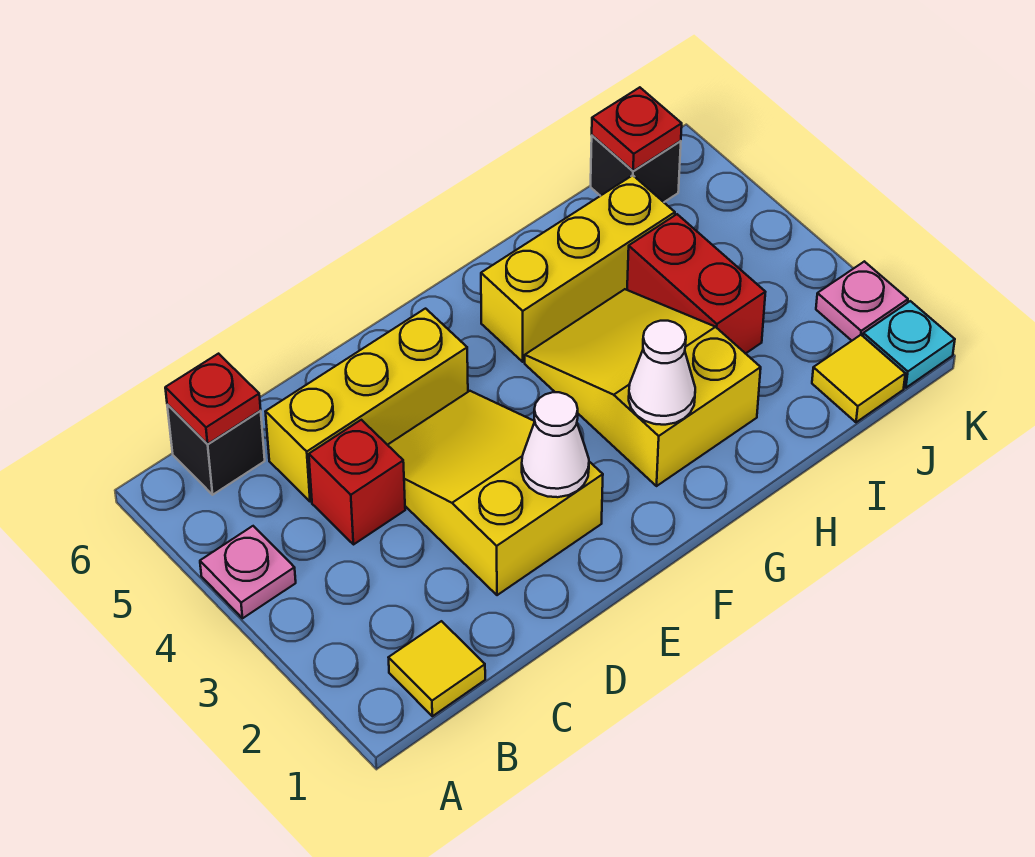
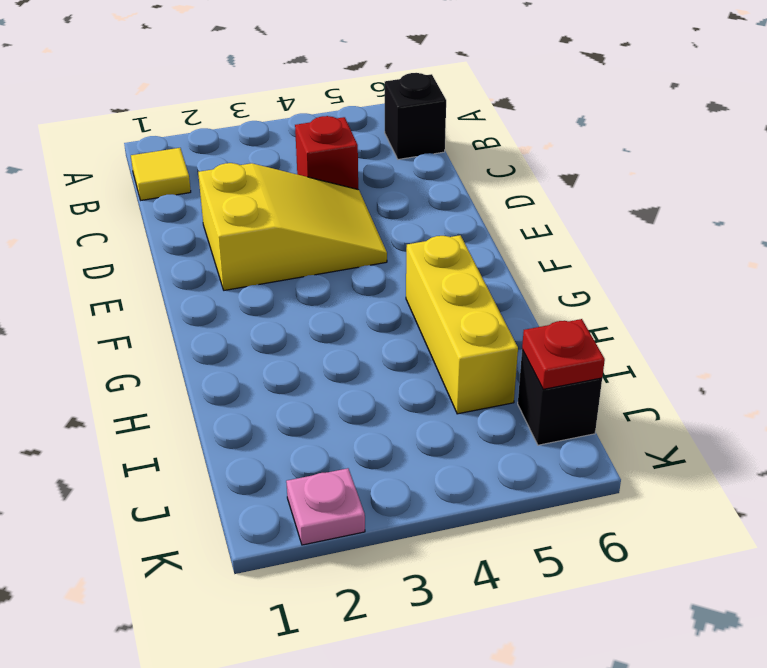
none -> pink plate A4 level 1
none -> yellow brick C5:E5 level 1
none -> yellow slope G2:H4 level 1 top 2

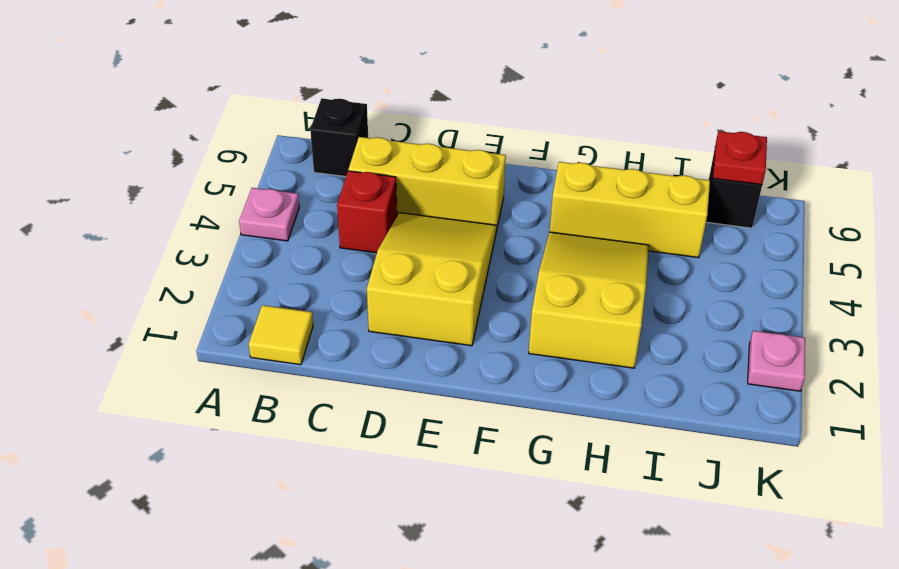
none -> red brick I3:I4 level 1
none -> yellow tile J1 level 1
none -> cyan plate K1 level 1

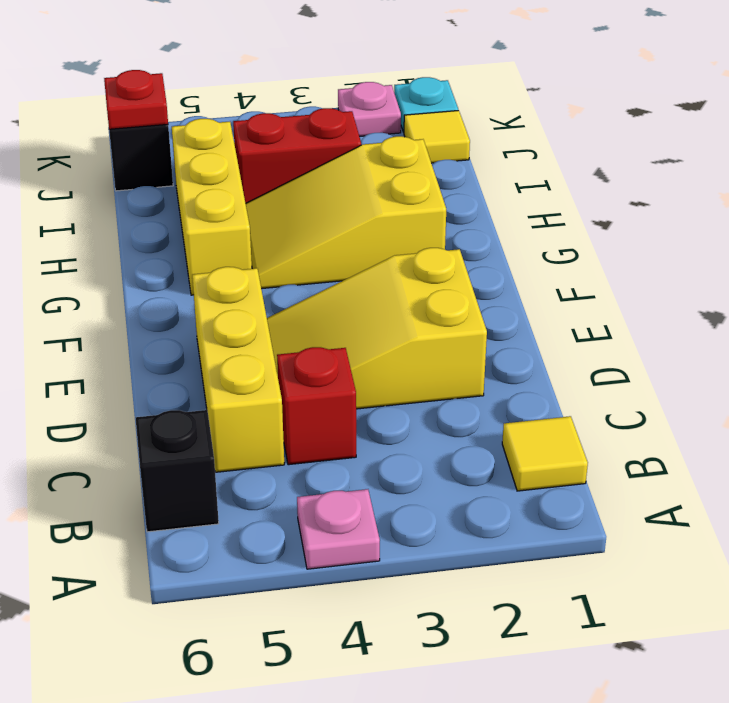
none -> red plate B6 level 2
none -> white cone E2 level 2
none -> white cone G2 level 2

